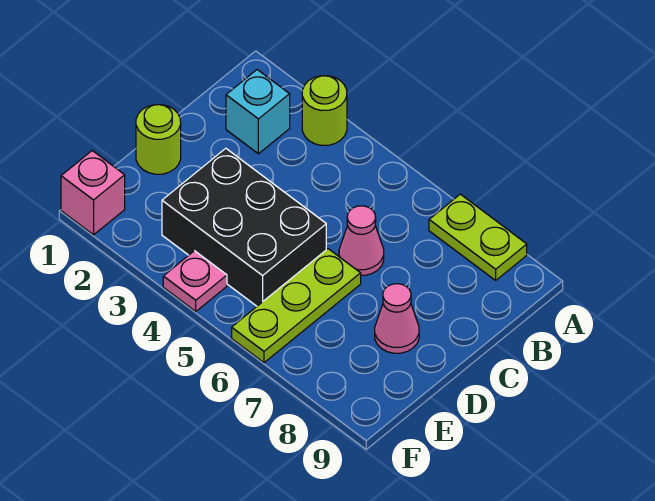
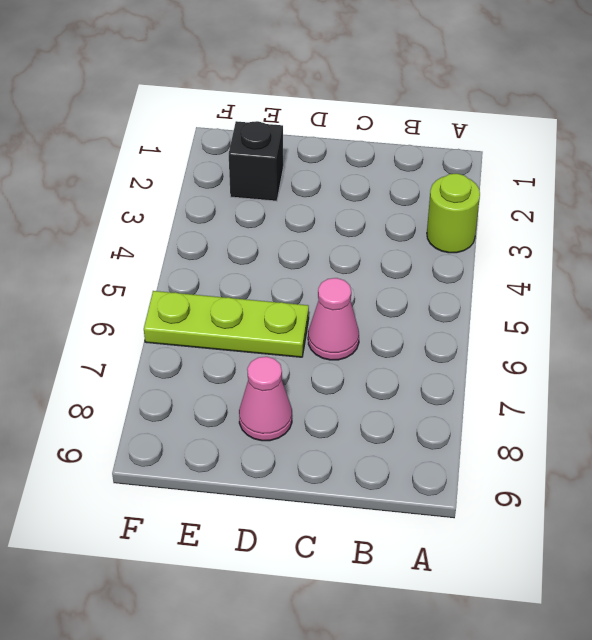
black brick E2 level 1 -> none
none -> lime plate A7:A8 level 1
none -> cyan brick B2 level 1

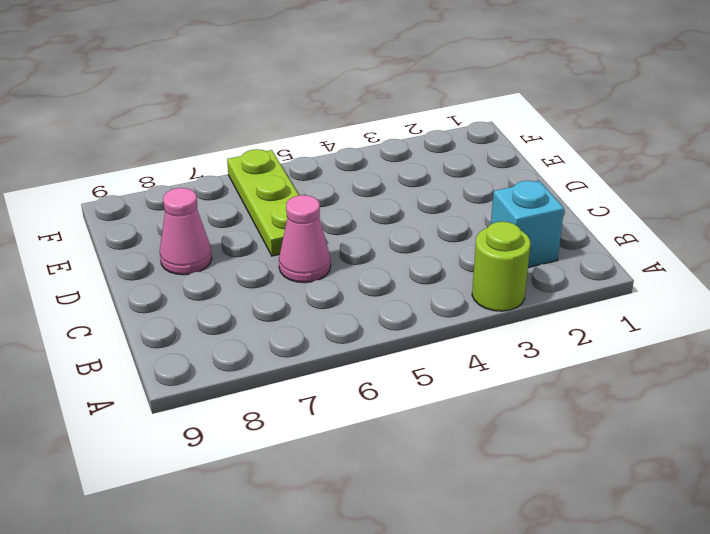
none -> lime plate A7:A8 level 1
none -> lime round brick D1 level 1

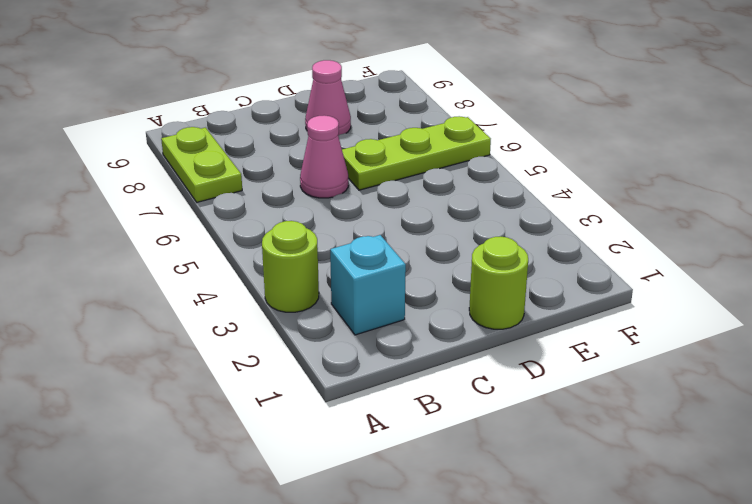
none -> black brick D3:E5 level 1
none -> pink brick F1 level 1

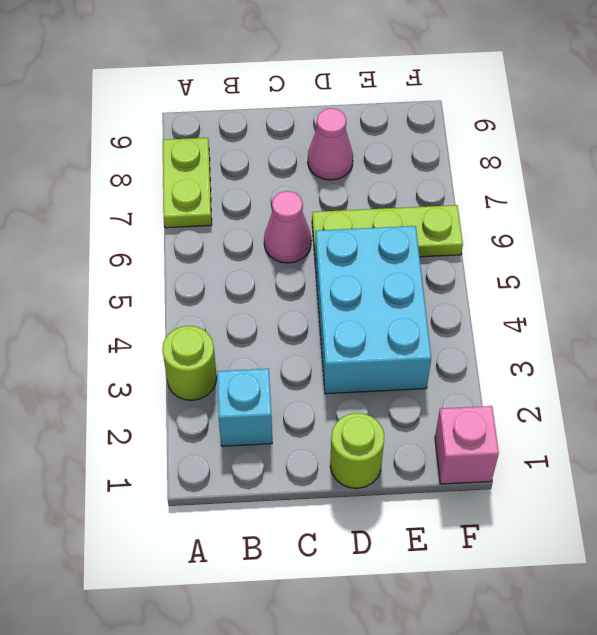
cyan brick D3:E5 level 1 -> black brick D3:E5 level 1
none -> pink plate F4 level 1

